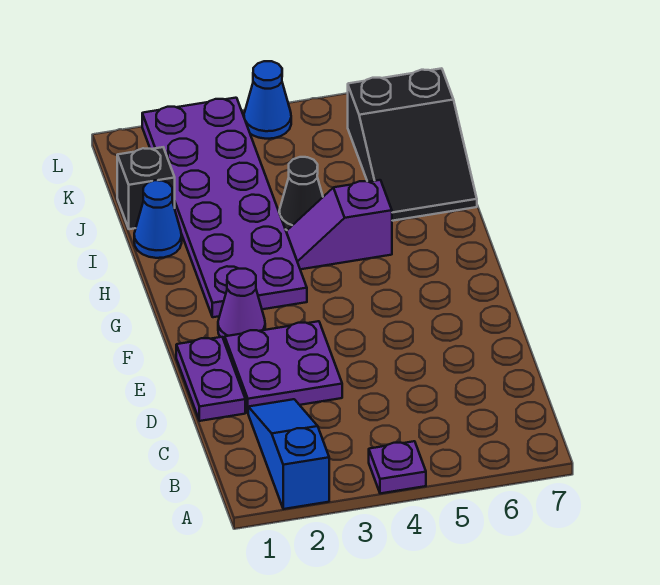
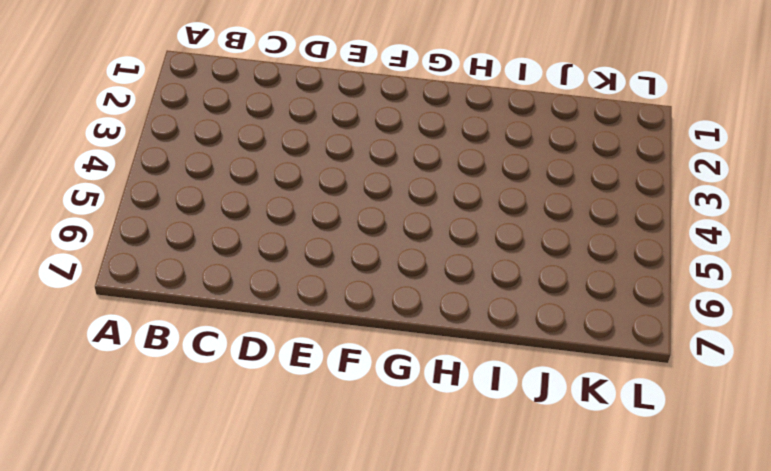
none -> blue slope A2:C2 level 1 top A
none -> purple plate A4 level 1
none -> purple plate D1:E1 level 1

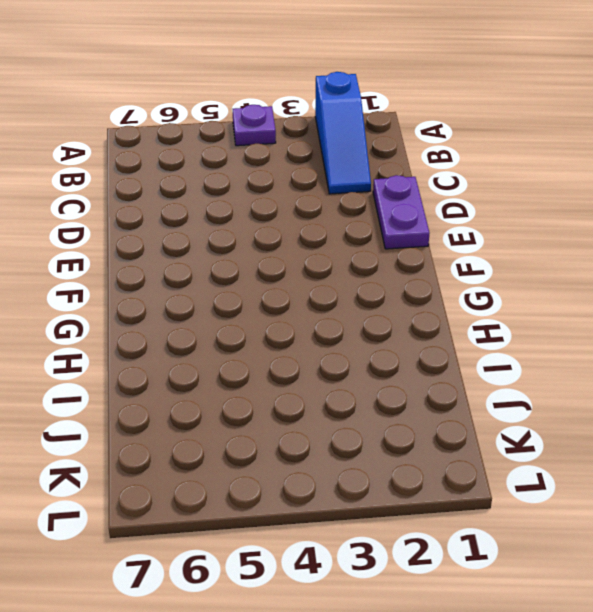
none -> purple plate D2:E3 level 1
none -> purple cone F2 level 1
none -> purple plate G2:L3 level 1

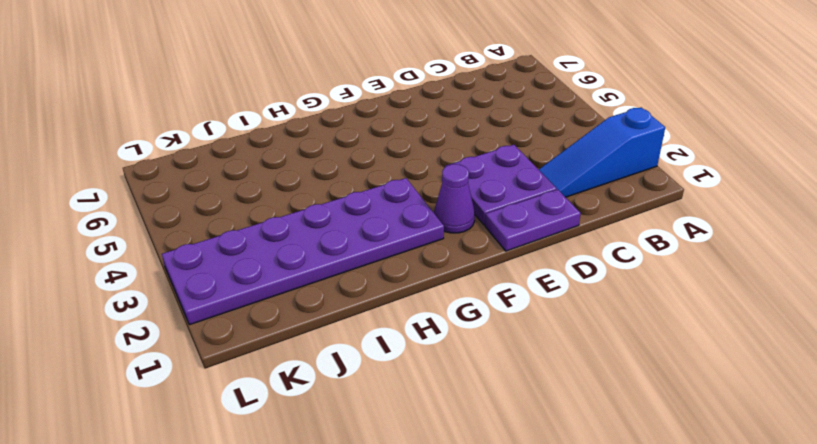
none -> purple plate A4 level 1
none -> purple slope H4:H5 level 1 top 5
none -> blue cone I1 level 1

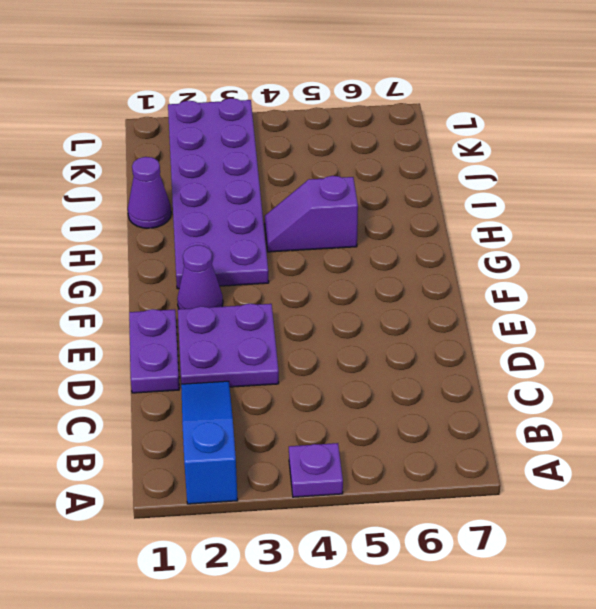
purple cone I1 level 1 -> blue cone I1 level 1
none -> black cone I4 level 1
none -> black slope I6:K7 level 1 top K
none -> black brick J1 level 1

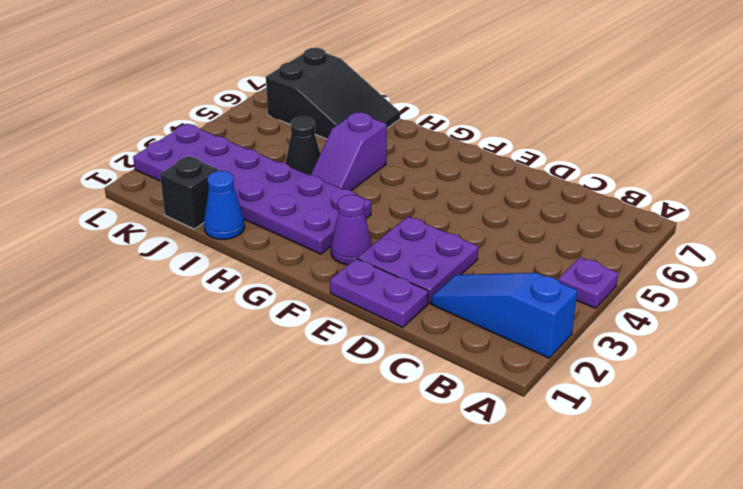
none -> blue cone L4 level 1

